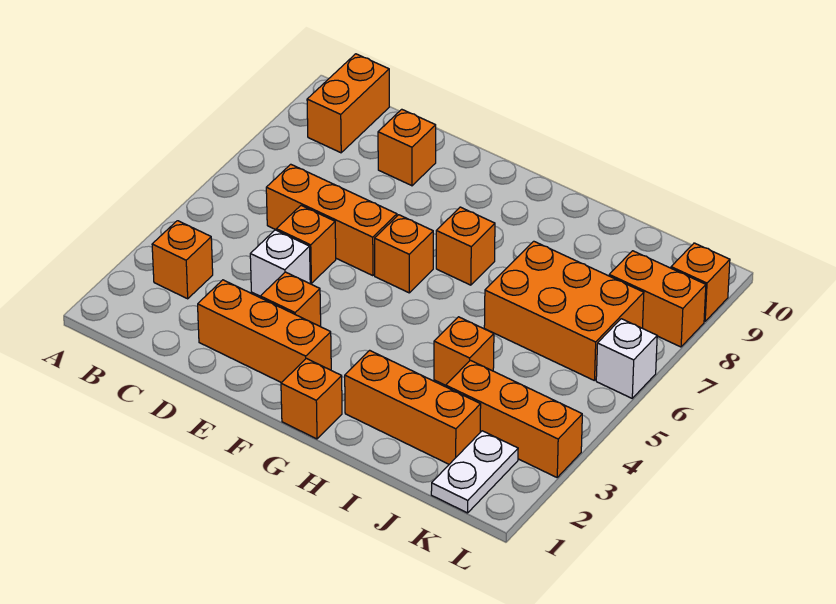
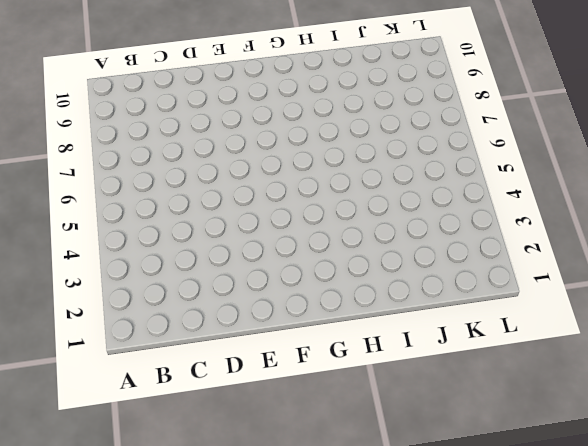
none -> orange brick B3 level 1
none -> orange brick B9:B10 level 1
none -> orange brick C6:E6 level 1

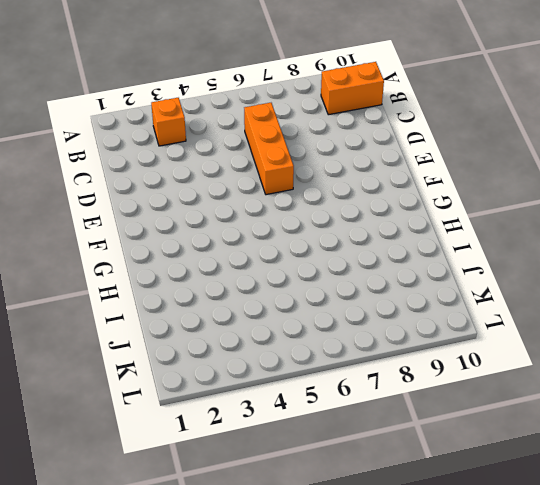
none -> orange brick D2:F2 level 1
none -> white brick D4 level 1
none -> orange brick D5 level 1

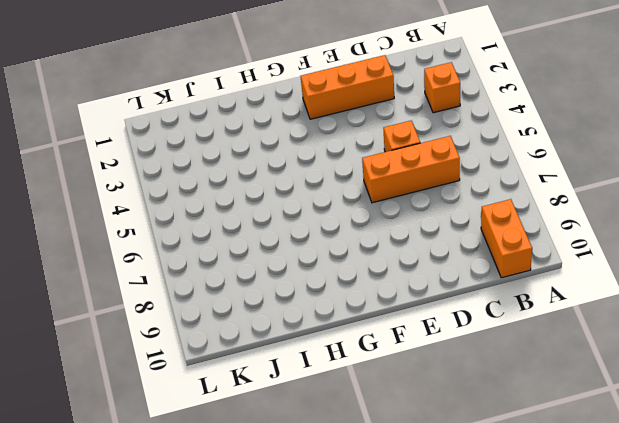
none -> white brick D4 level 1
none -> orange brick D9 level 1
none -> orange brick E3 level 1

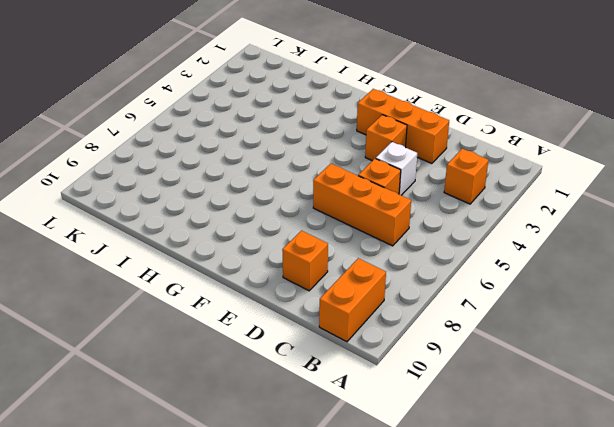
none -> orange brick F6 level 1
none -> orange brick G1 level 1
none -> orange brick G7 level 1

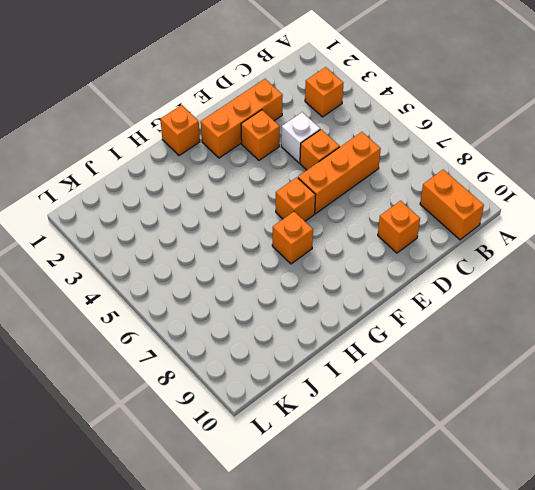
none -> orange brick H2:J2 level 1
none -> orange brick I4 level 1
none -> orange brick I6:K7 level 1

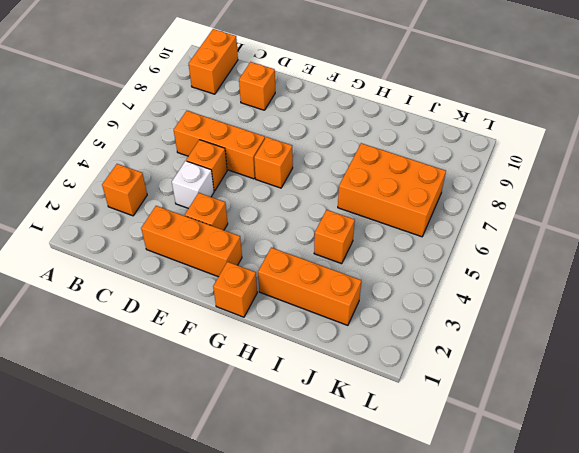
none -> orange brick G7 level 1
none -> orange brick J3:L3 level 1
none -> white plate K1:K2 level 1

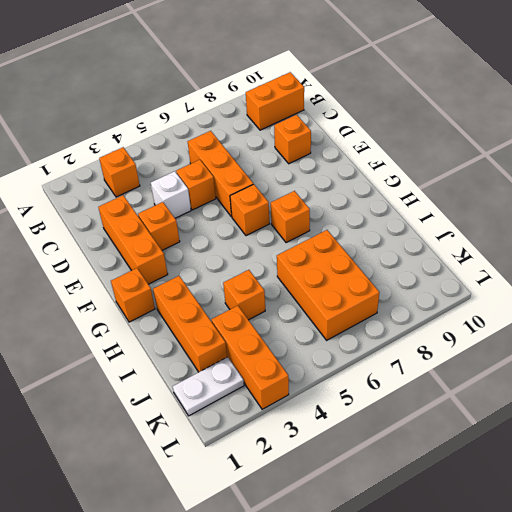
none -> orange brick K8:L8 level 1
none -> white brick L6 level 1
none -> orange brick L9 level 1

